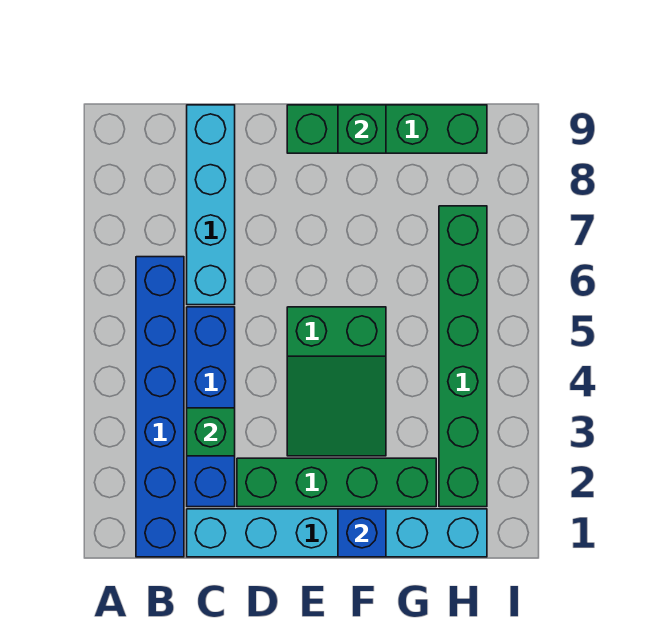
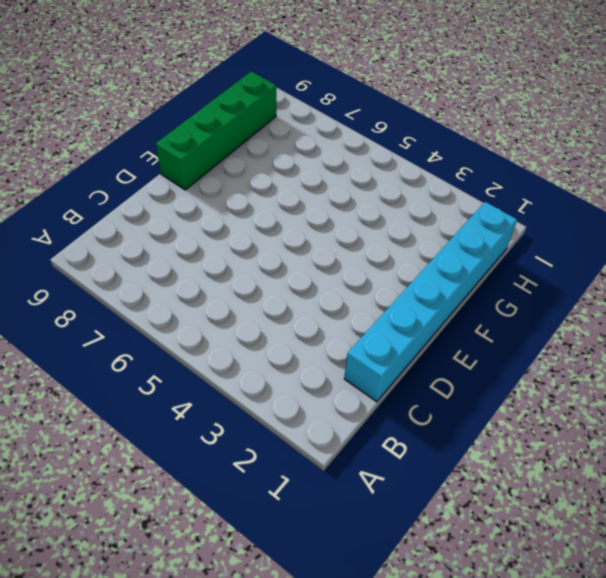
none -> blue brick B1:B6 level 1
none -> blue brick C2:C5 level 1

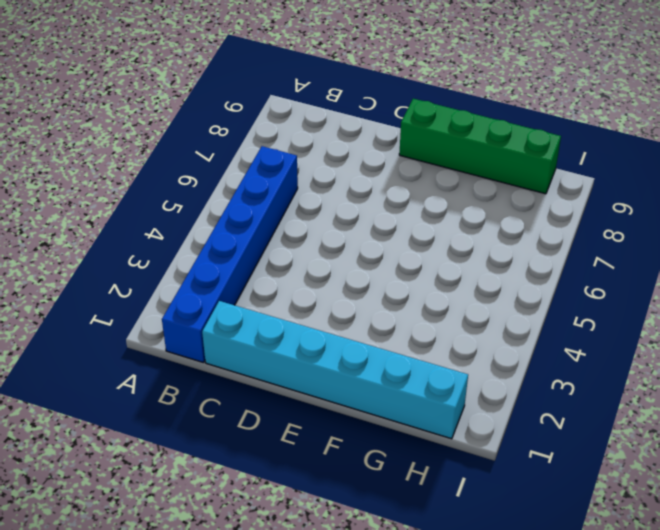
none -> blue brick C2:C5 level 1
none -> cyan brick C6:C9 level 1

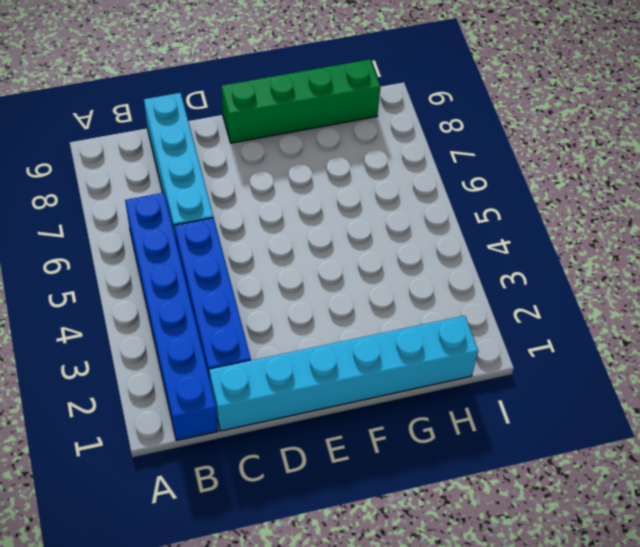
none -> green brick D2:G2 level 1
none -> green slope E3:F5 level 1 top 5

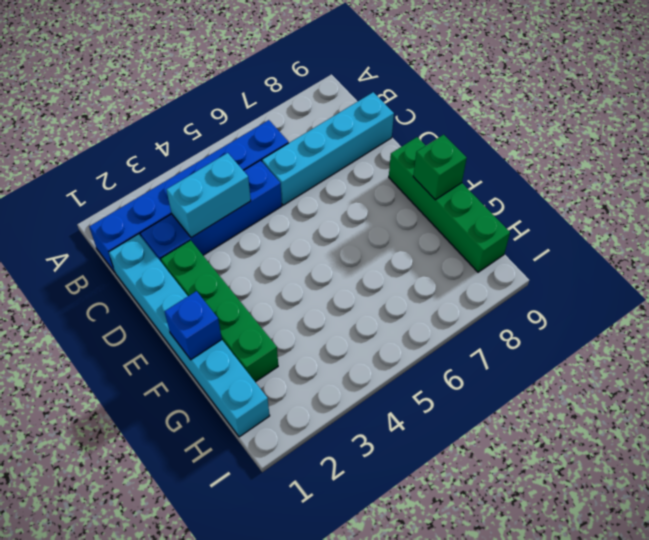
cyan brick C3:C4 level 2 -> green brick C3 level 2
none -> green slope E3:F5 level 1 top 5
none -> green brick H2:H7 level 1

